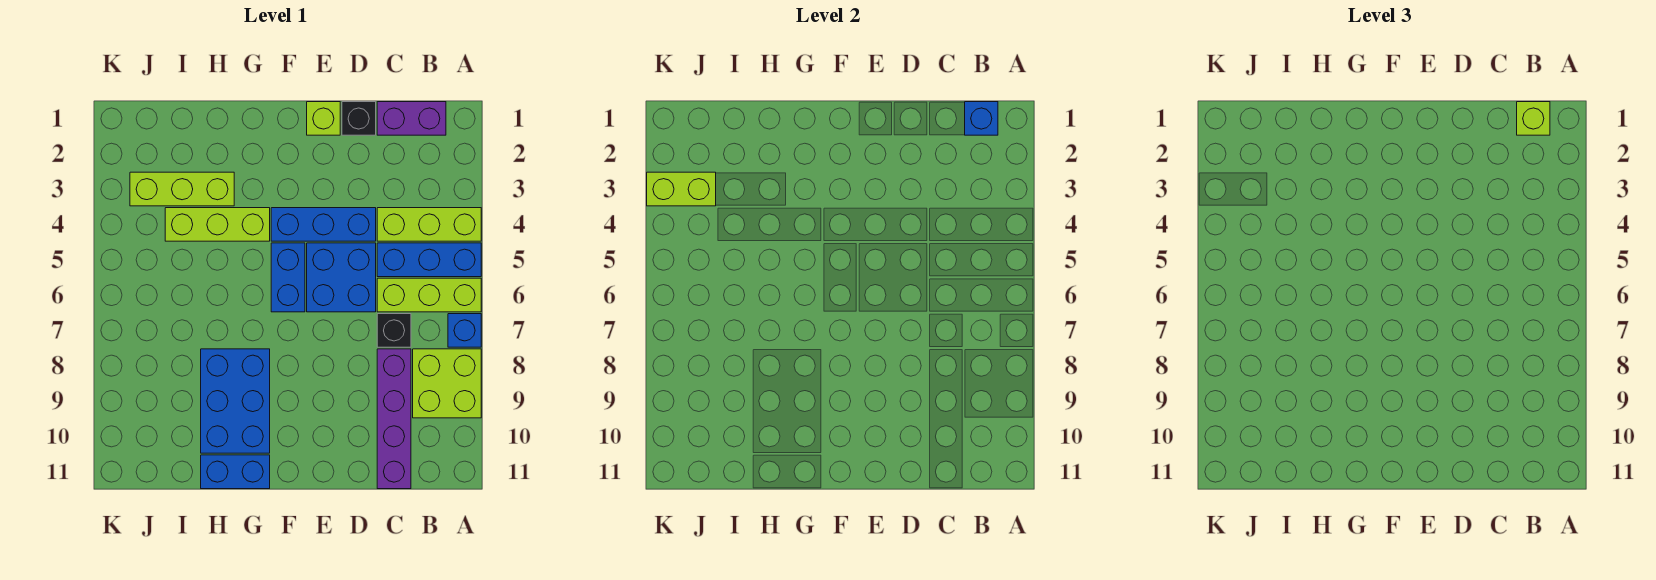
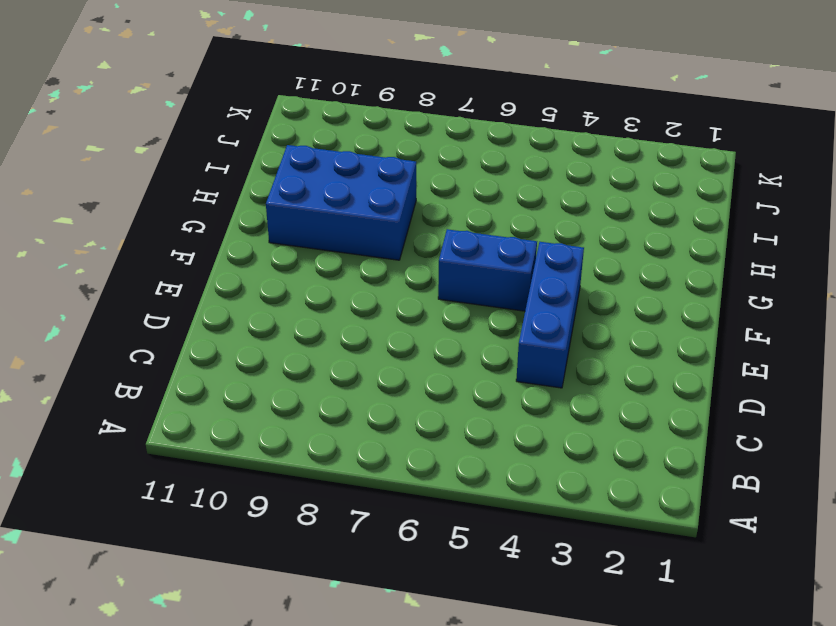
none -> lime brick A4:C4 level 1
none -> blue brick A5:C5 level 1
none -> lime brick A6:C6 level 1

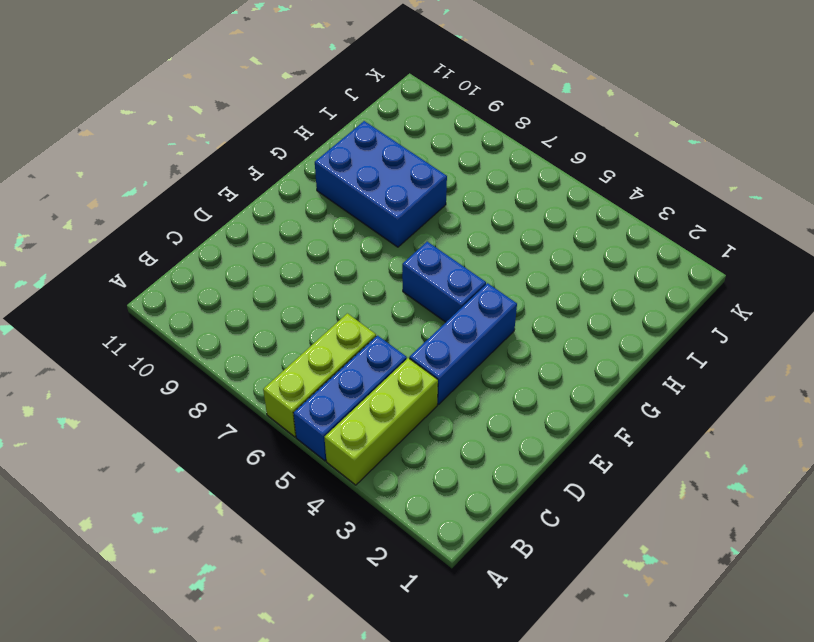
none -> blue brick A7 level 1
none -> lime brick A8:B9 level 1
none -> purple brick B1:C1 level 1

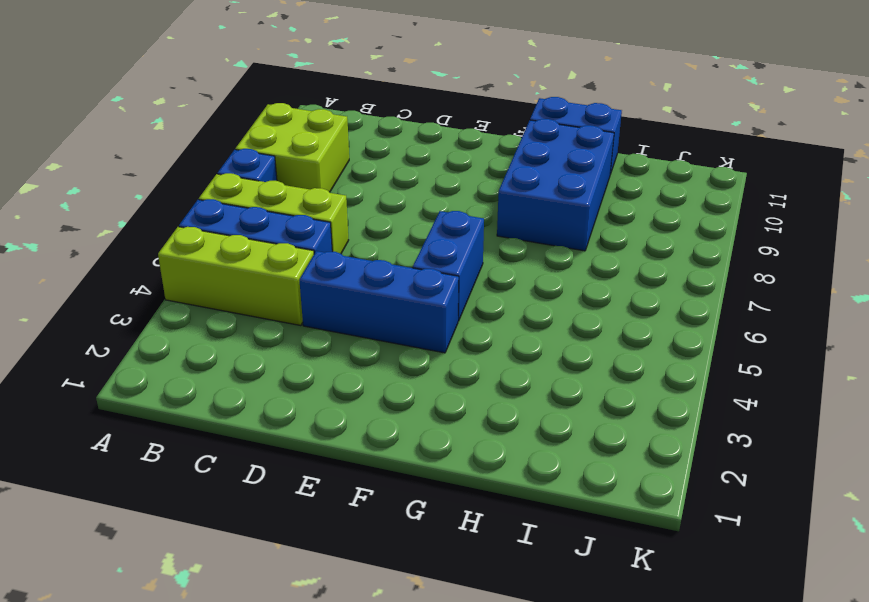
none -> purple brick B1:C1 level 1
none -> black brick C7 level 1
none -> purple brick C8:C11 level 1

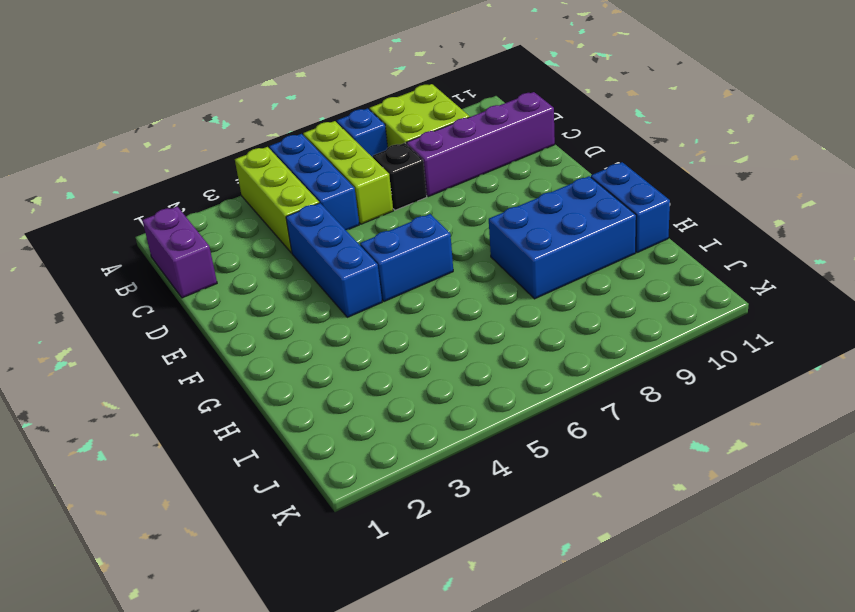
none -> black brick D1 level 1
none -> blue brick D5:E6 level 1
none -> lime brick E1 level 1

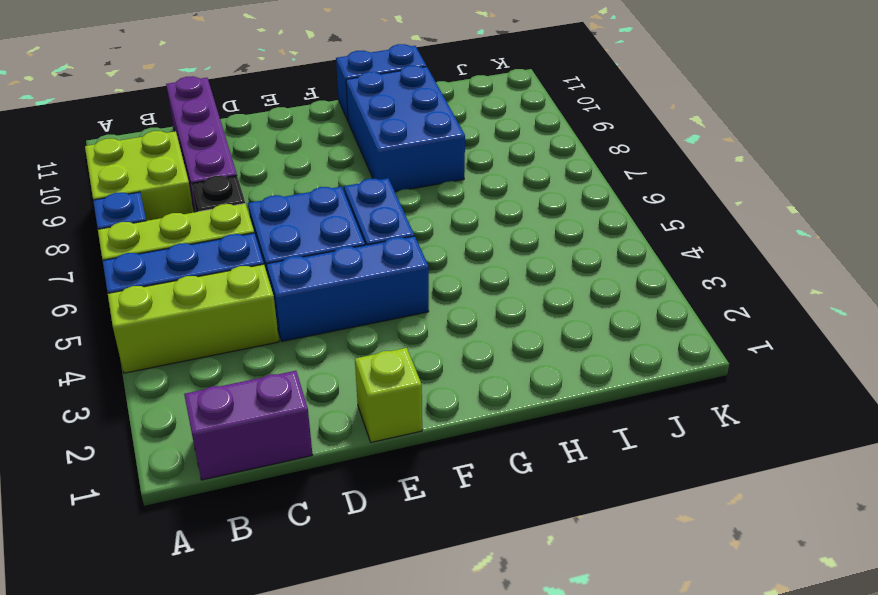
none -> black brick D1 level 1
none -> lime brick G4:I4 level 1
none -> lime brick H3:J3 level 1

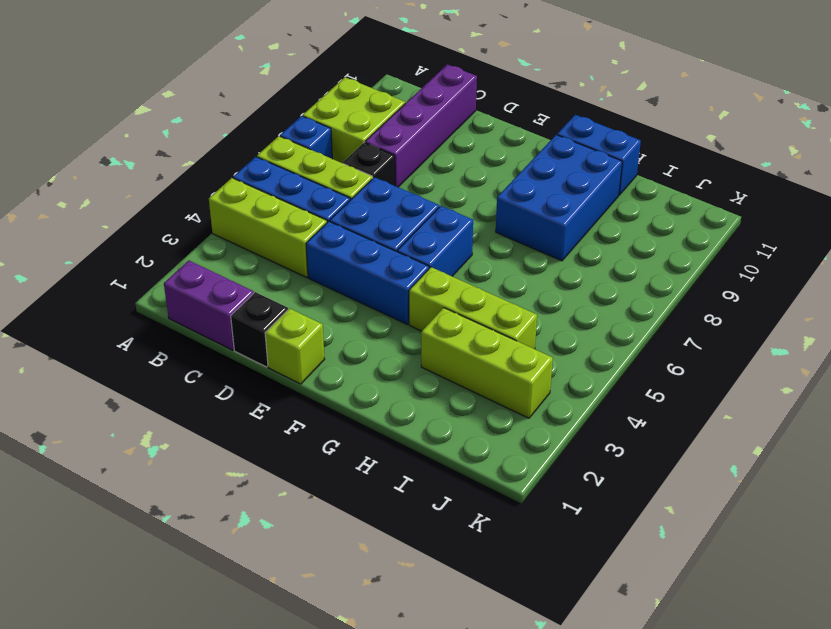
none -> blue brick B1 level 2
none -> lime brick J3:K3 level 2
none -> lime brick B1 level 3

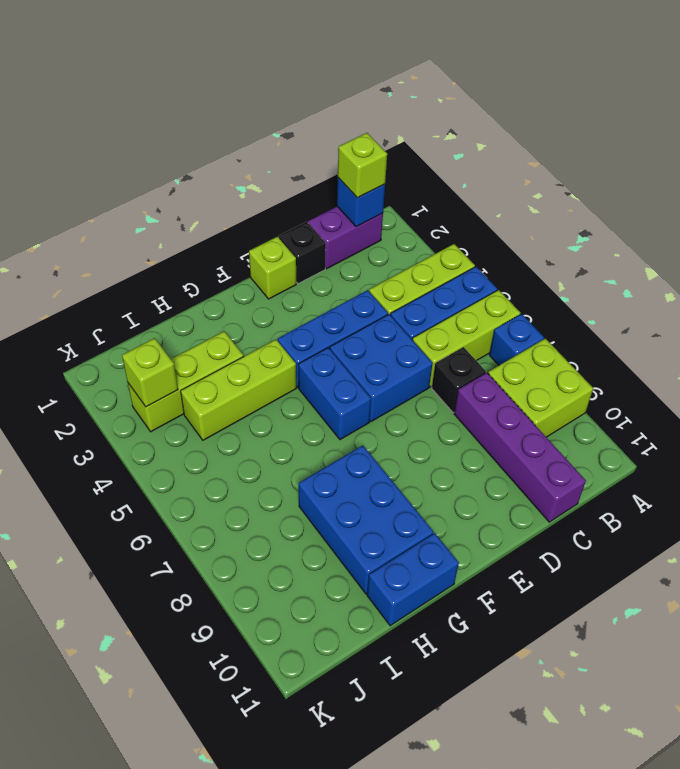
lime brick J3 level 2 -> lime brick J3:K3 level 2

